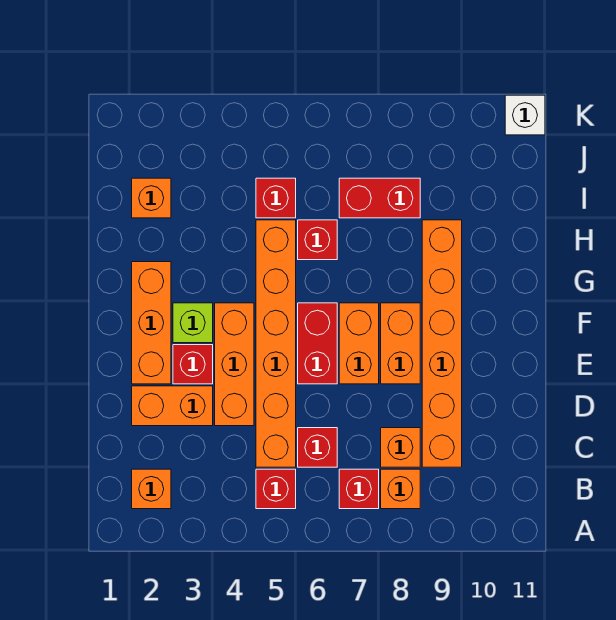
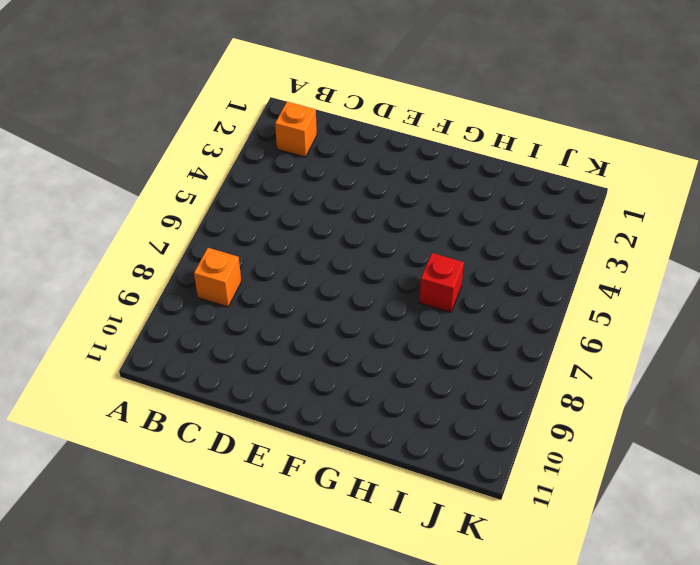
none -> red brick B5 level 1
none -> red brick B7 level 1
none -> orange brick C5:H5 level 1

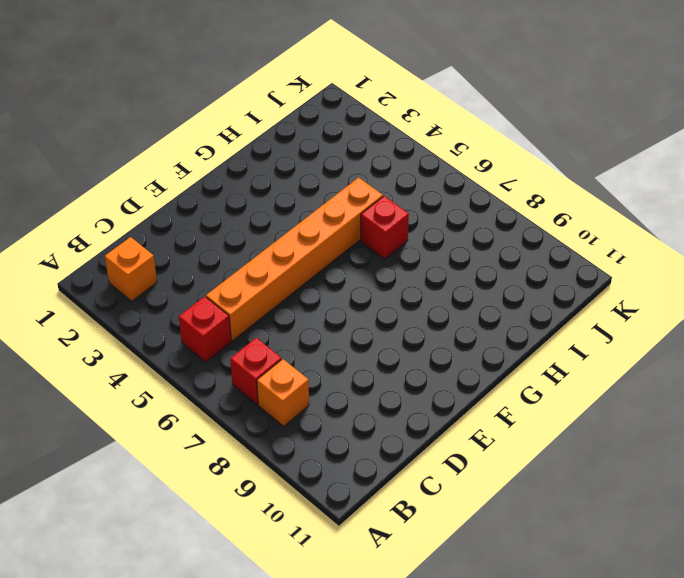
none -> red brick C6 level 1
none -> orange brick C8 level 1
none -> orange brick C9:H9 level 1

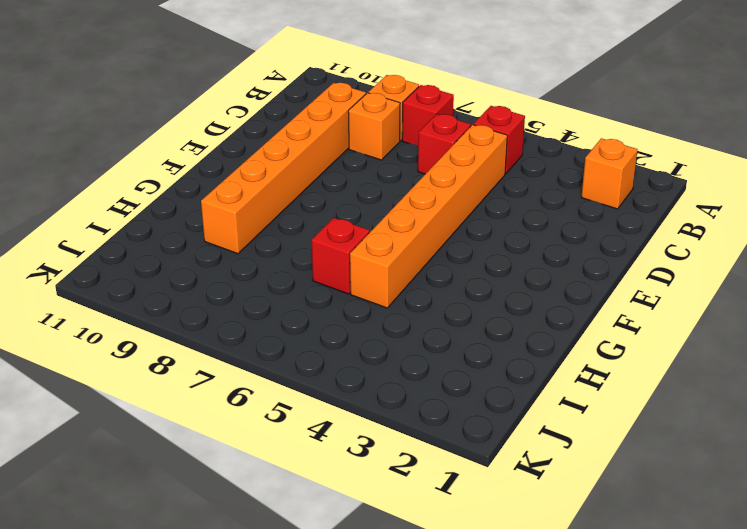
none -> orange brick D2:D3 level 1
none -> orange brick D4:F4 level 1
none -> orange brick E2:G2 level 1

